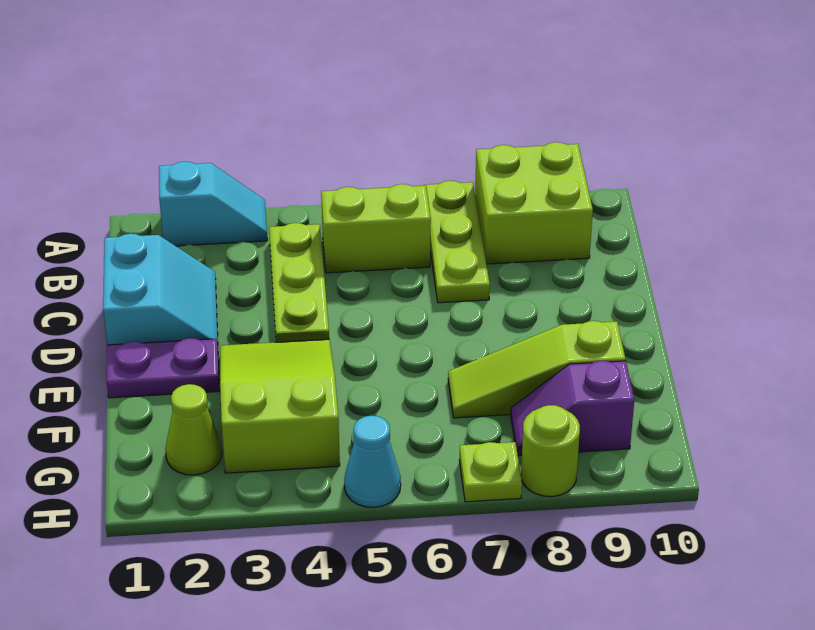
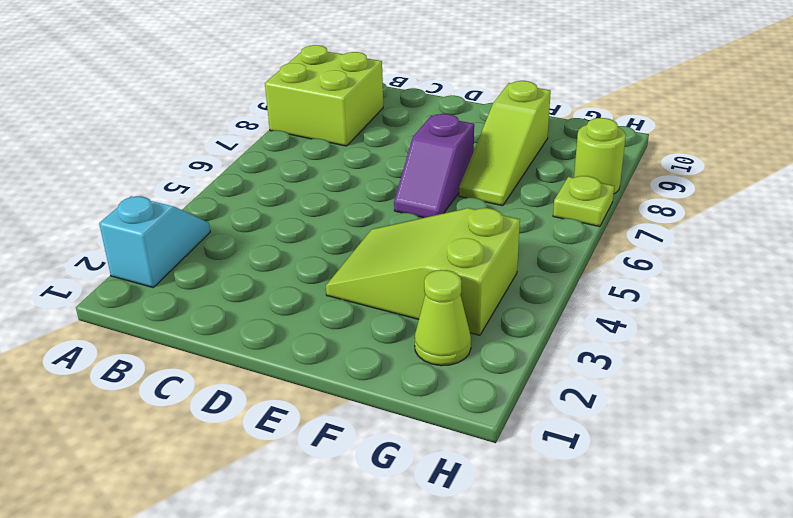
purple slope E6:E7 level 1 top 7 -> purple slope G8:G9 level 1 top 9
none -> lime plate A7:C7 level 1
none -> lime plate B4:D4 level 1
none -> lime brick B5:B6 level 1

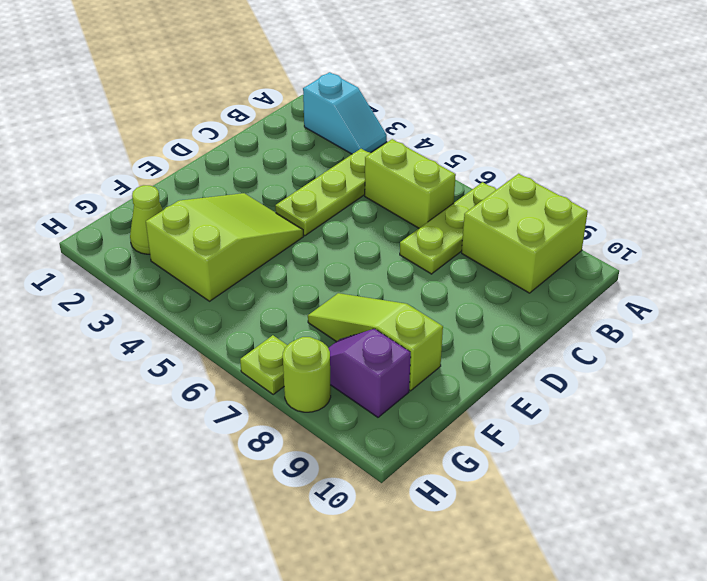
none -> cyan slope C1:D2 level 1 top 1
none -> purple plate E1:E2 level 1
none -> cyan cone H5 level 1

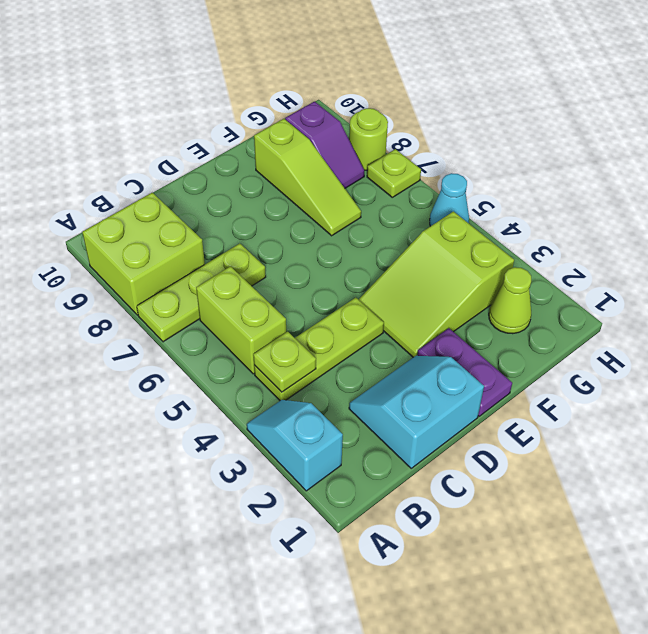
lime plate B4 level 2 -> none

